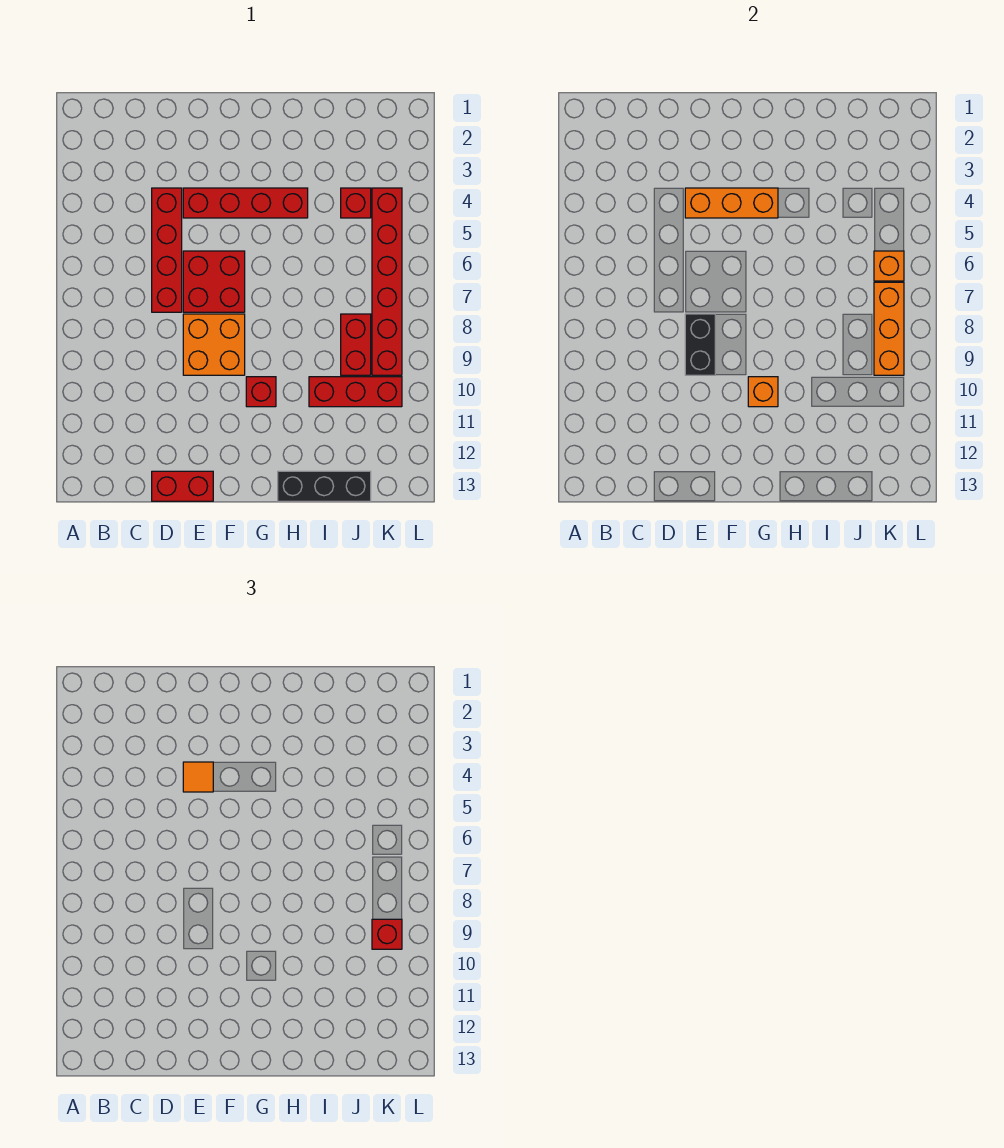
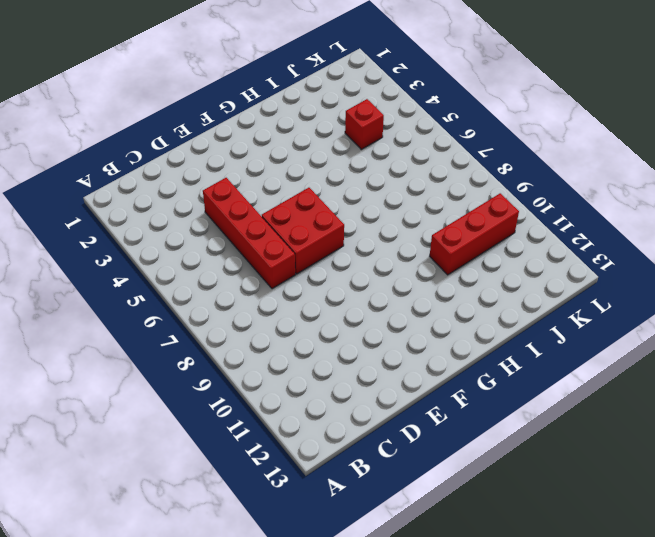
none -> red brick D13:E13 level 1
none -> red brick E4:H4 level 1
none -> orange brick E8:F9 level 1

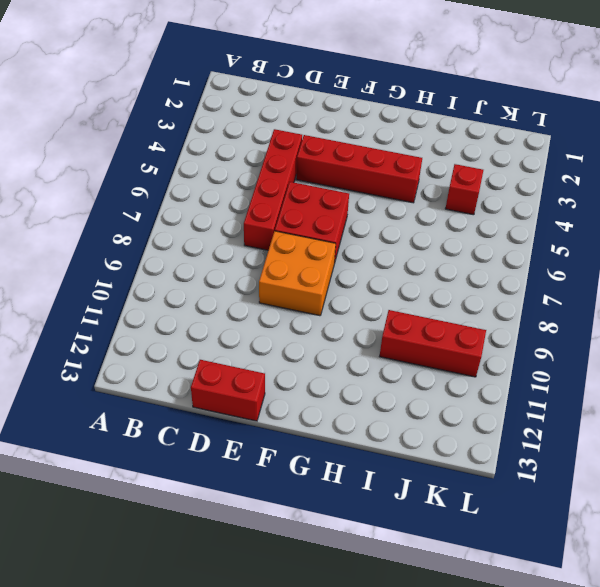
none -> red brick G10 level 1
none -> black brick H13:J13 level 1
none -> red brick J8:J9 level 1

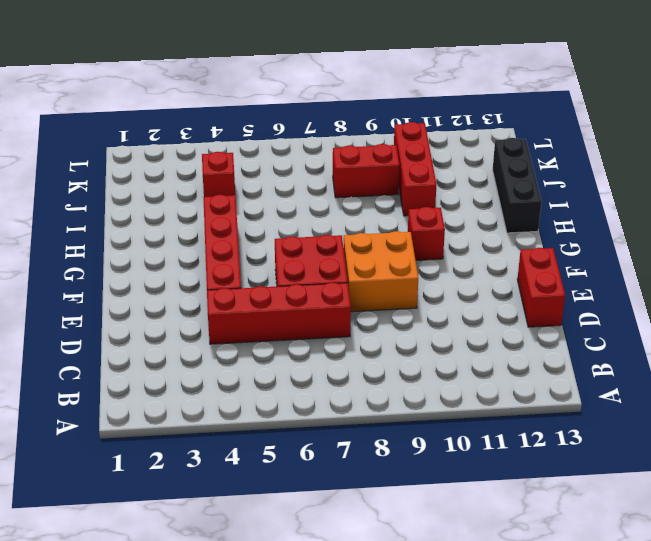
none -> red brick K4:K9 level 1
none -> orange brick E4:G4 level 2
none -> black brick E8:E9 level 2

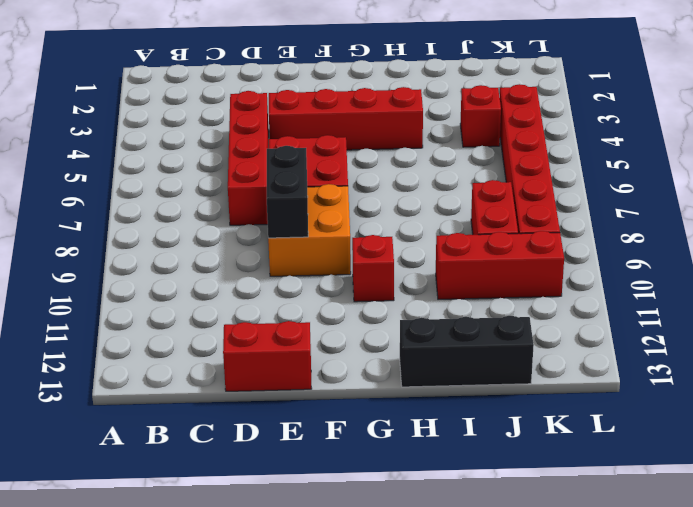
none -> orange brick E4:G4 level 2
none -> orange brick G10 level 2
none -> orange brick K6 level 2

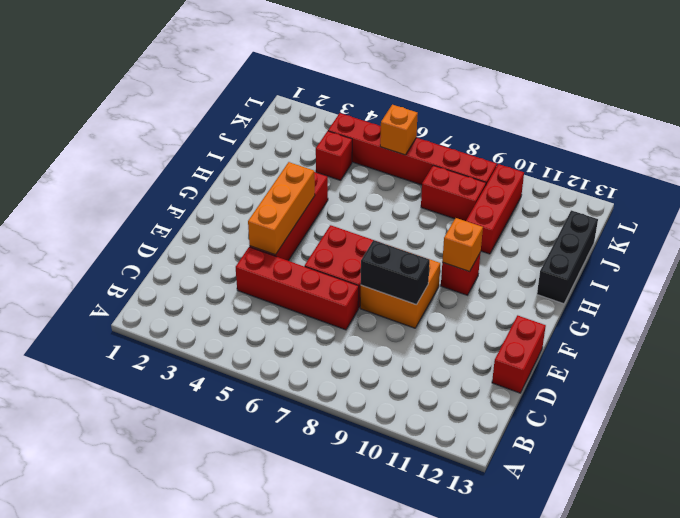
none -> orange brick K7:K9 level 2
none -> orange tile E4 level 3
none -> red brick K9 level 3

